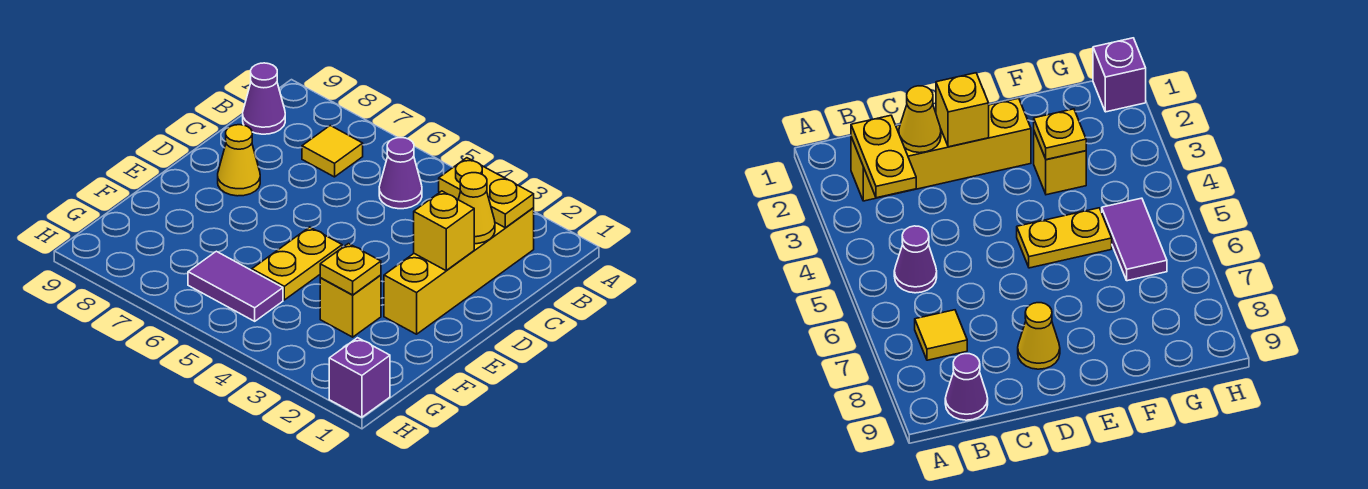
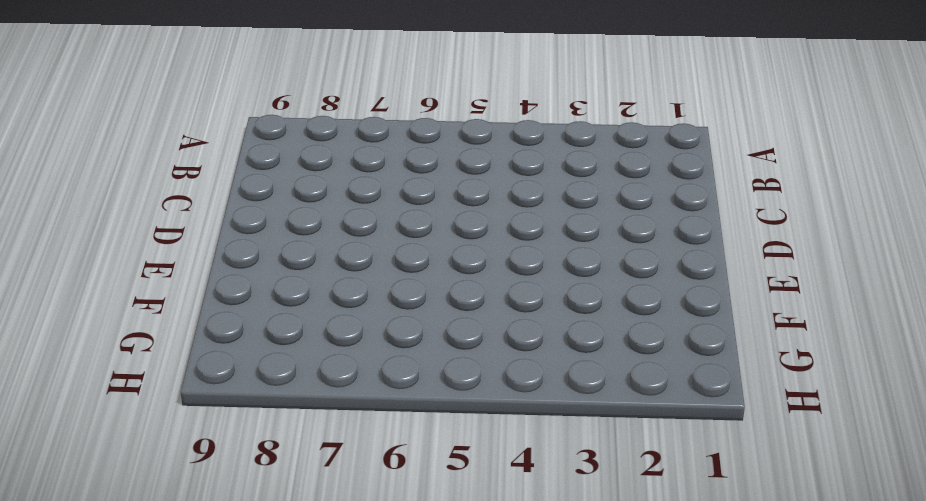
none -> yellow brick B2:E2 level 1
none -> purple cone B5 level 1
none -> yellow tile B7 level 1

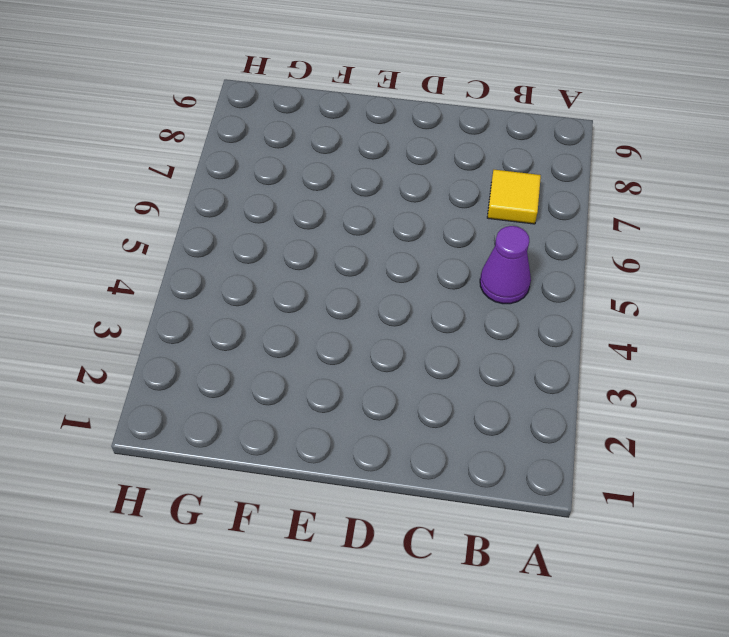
none -> yellow brick B2:E2 level 1
none -> purple cone B9 level 1
none -> yellow cone D8 level 1

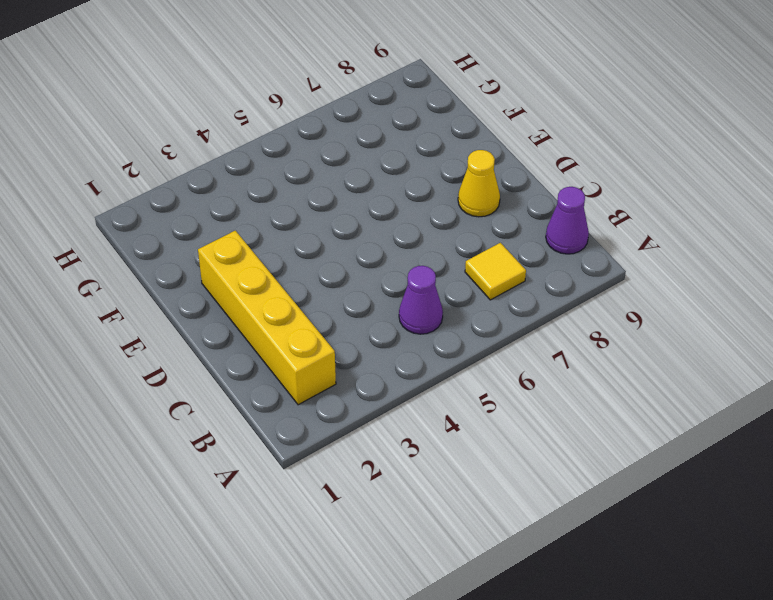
none -> yellow plate E5:F5 level 1
none -> yellow brick F3 level 1
none -> purple tile G5:G6 level 1

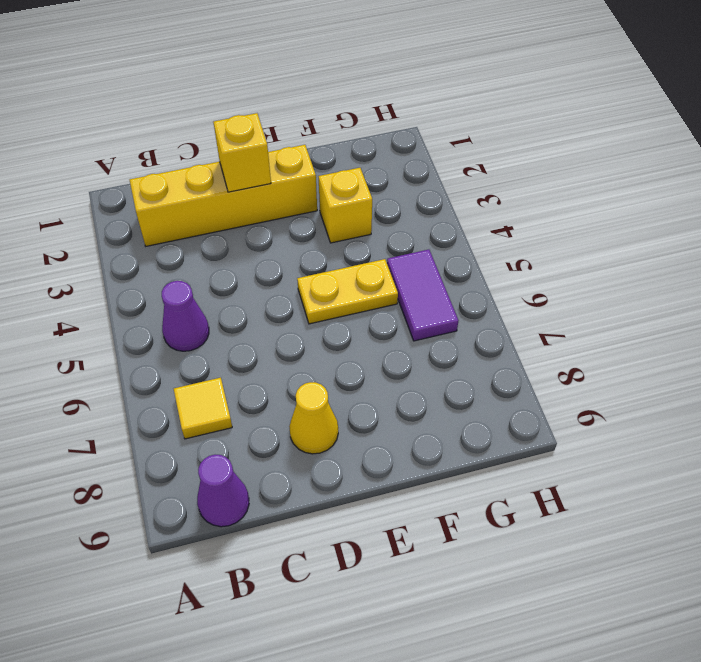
none -> purple brick H1 level 1
none -> yellow plate B2:B3 level 2
none -> yellow cone C2 level 2

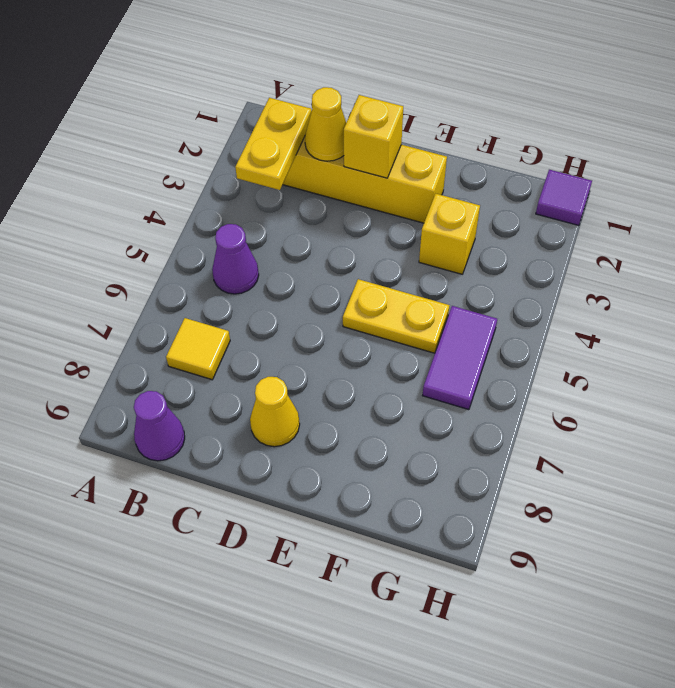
purple tile H1 level 1 -> purple brick H1 level 1
none -> yellow plate F3 level 2

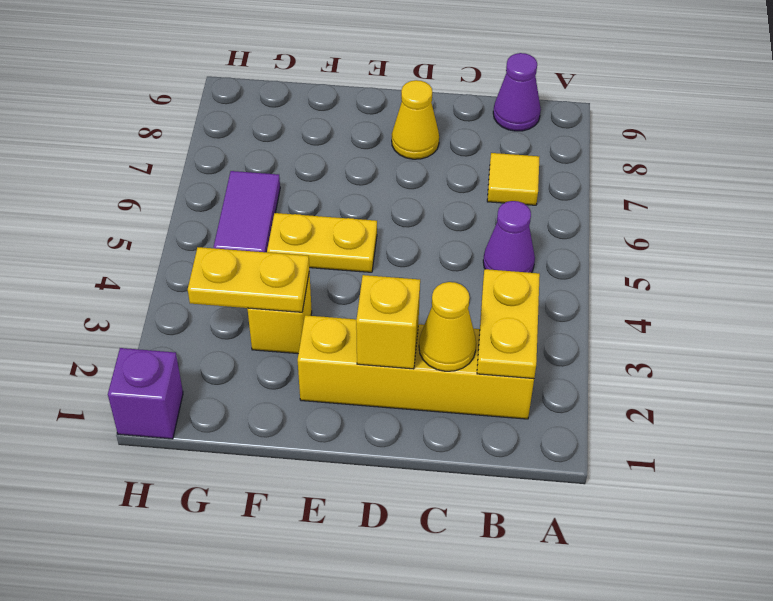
yellow plate F3:G3 level 2 -> yellow plate F3 level 2

